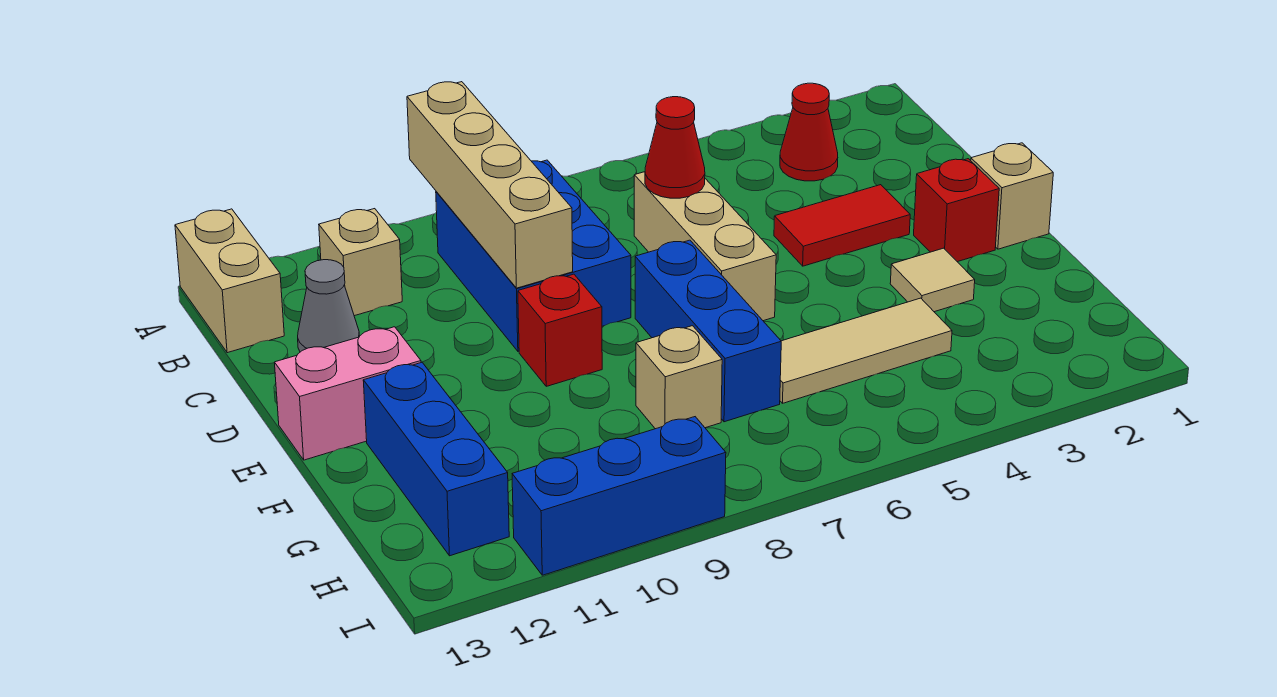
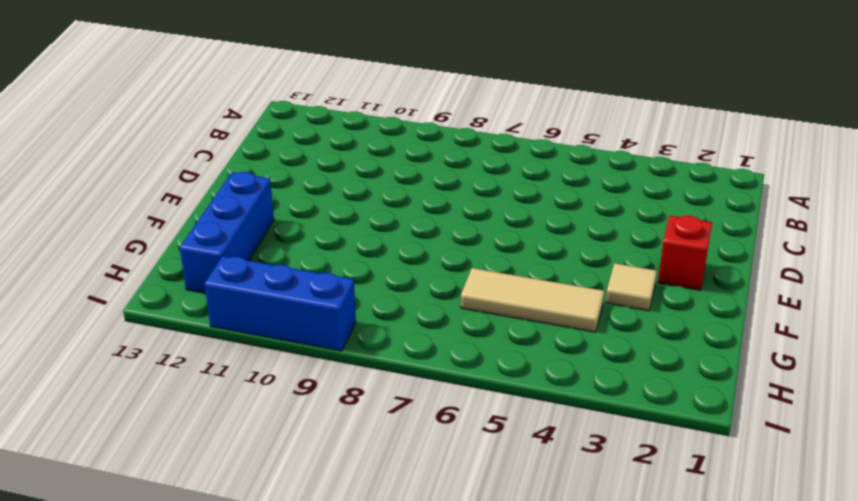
none -> tan brick A13:B13 level 1
none -> red cone B3 level 1
none -> blue brick B8:D9 level 1

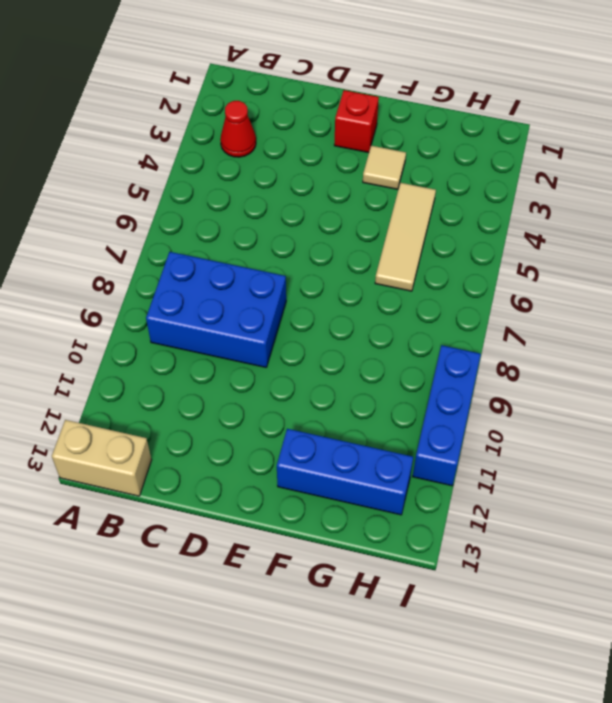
none -> tan brick B11 level 1
none -> tan brick C6:E6 level 1
none -> grey cone C12 level 1

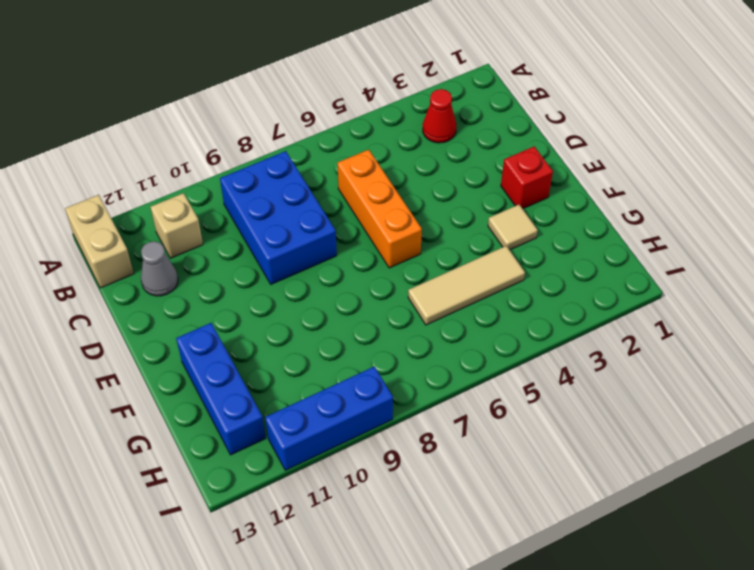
orange brick C6:E6 level 1 -> tan brick C6:E6 level 1
none -> red tile D3:D4 level 1
none -> tan brick E1 level 1
none -> blue brick E7:G7 level 1

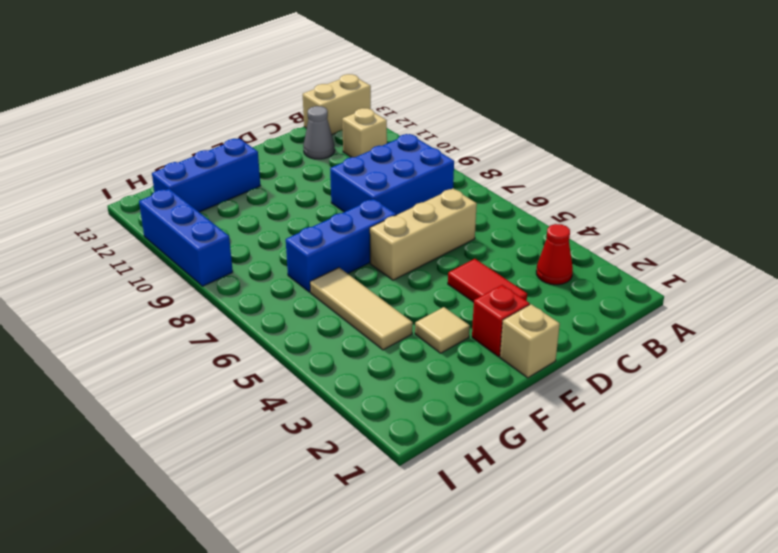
none -> red brick E9 level 1
none -> pink brick E12:E13 level 1
none -> tan brick G8 level 1

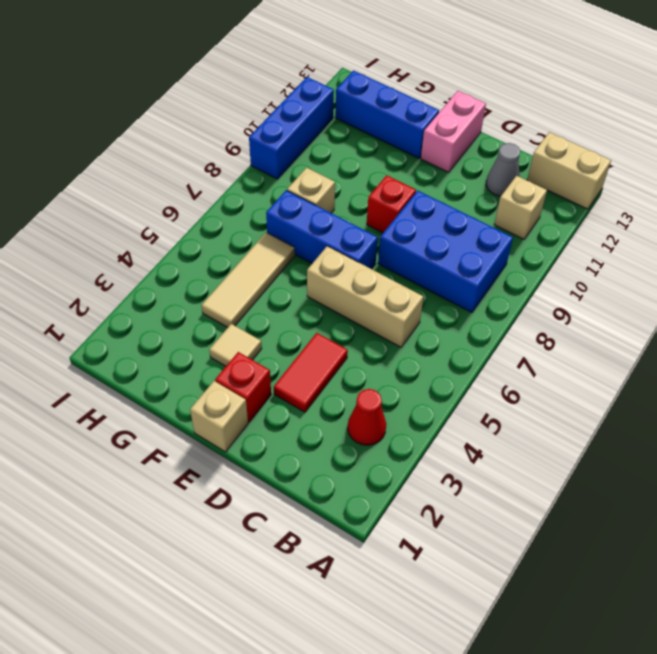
none -> tan brick A9:D9 level 2
none -> red cone C6 level 2

